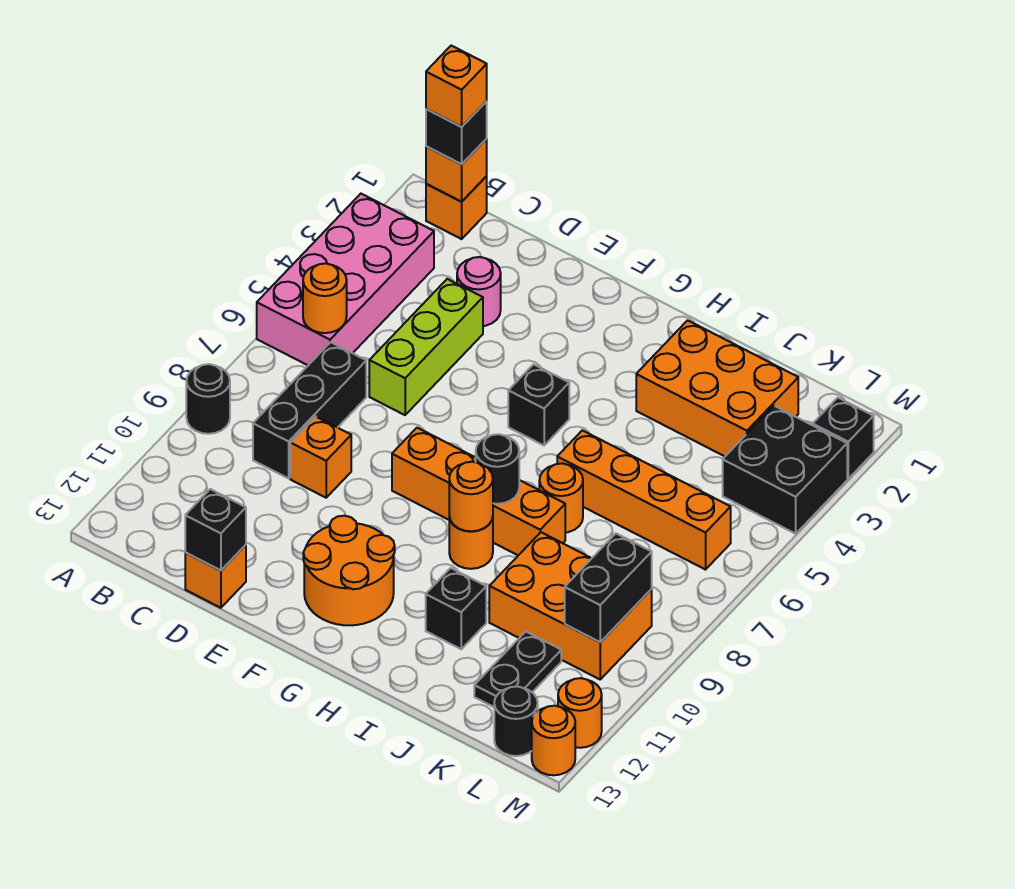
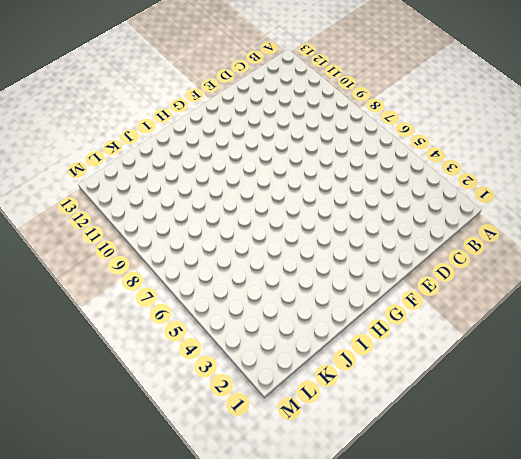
none -> pink brick A3:B6 level 1
none -> black round brick A9 level 1
none -> orange brick B1 level 1
none -> black brick C7:C9 level 1

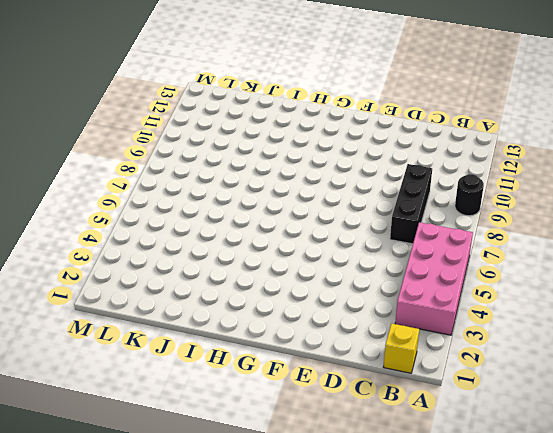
yellow brick B1 level 1 -> orange brick B1 level 1
none -> pink round brick D3 level 1
none -> lime brick D4:D6 level 1
none -> orange brick D9 level 1
none -> orange brick D13 level 1

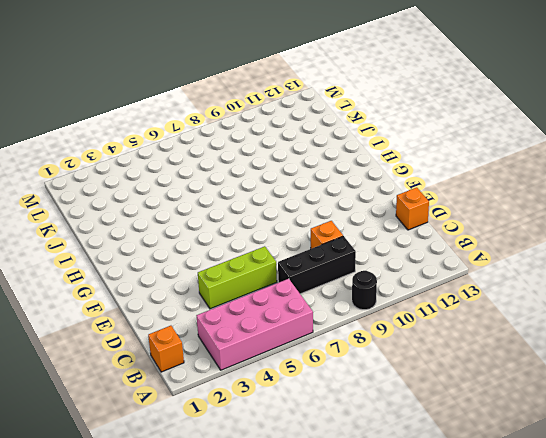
none -> pink round brick D3 level 1
none -> orange brick F8:I8 level 1
none -> orange round brick F11:G12 level 1
none -> black brick G5 level 1

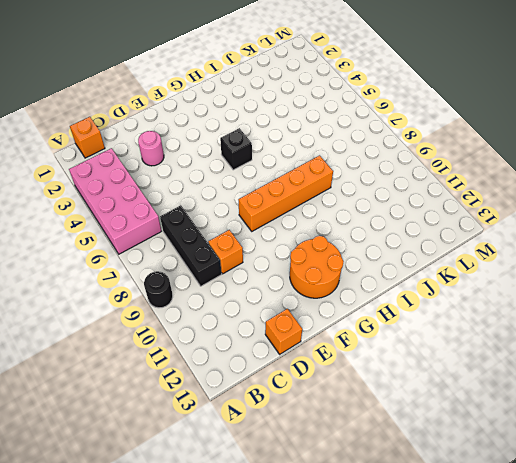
none -> lime brick D4:D6 level 1
none -> orange round brick H9 level 1
none -> orange brick I2:K3 level 1
none -> orange brick I6:L6 level 1

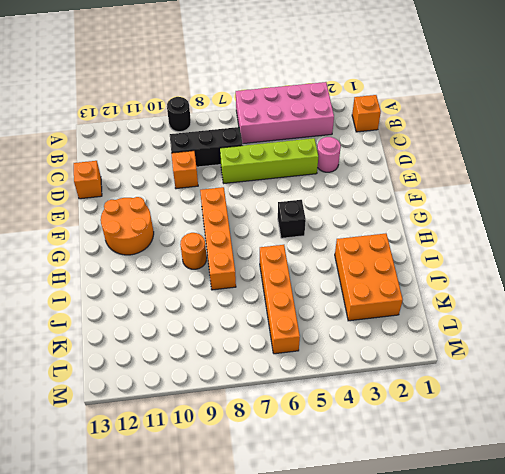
lime brick D4:D7 level 1 -> lime brick D4:D6 level 1
none -> orange round brick I7 level 1
none -> black brick I11 level 1
none -> orange brick J9:L10 level 1
none -> black plate K11:K12 level 1

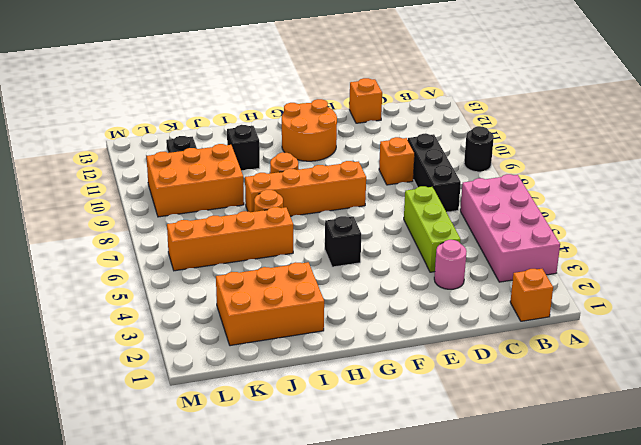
none -> black brick L3:M4 level 1
none -> black round brick L13 level 1
none -> black brick M2 level 1
none -> orange round brick M12 level 1

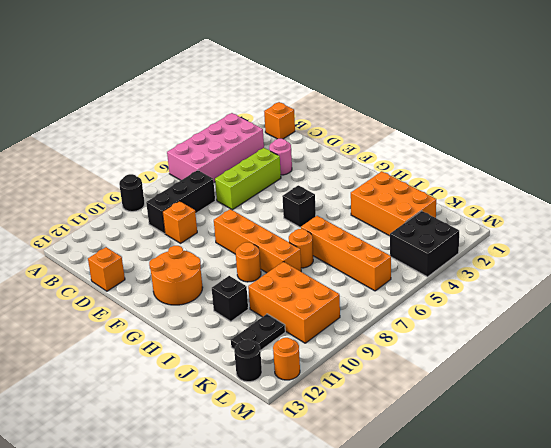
none -> black brick M2 level 1
none -> orange round brick M13 level 1
none -> orange brick B1 level 2
none -> orange round brick B6 level 2

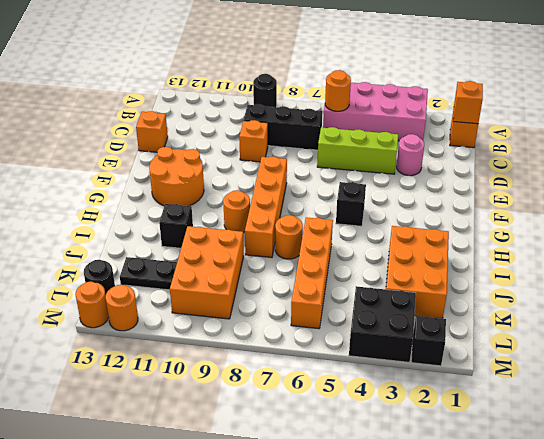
none -> black brick D13 level 2
none -> black round brick H8 level 2
none -> orange round brick H9 level 2
none -> black brick L9:L10 level 2

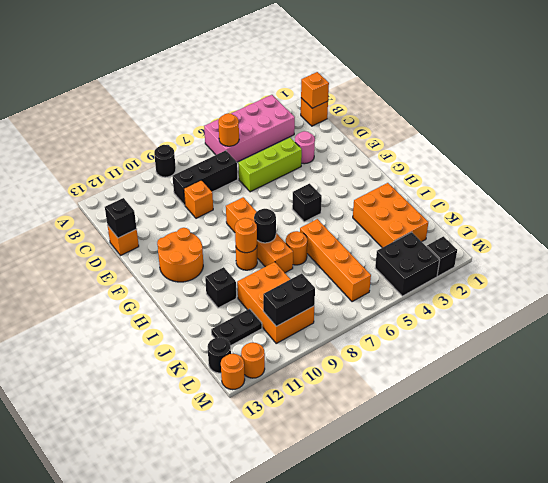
none -> black brick B1 level 3
none -> orange brick B1 level 4

